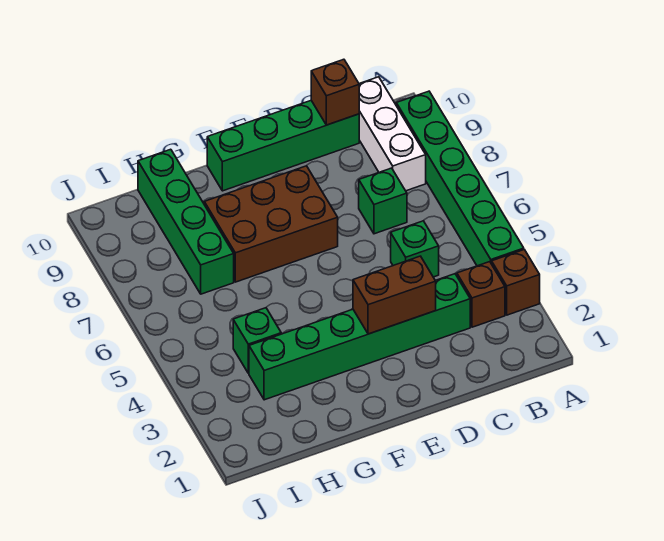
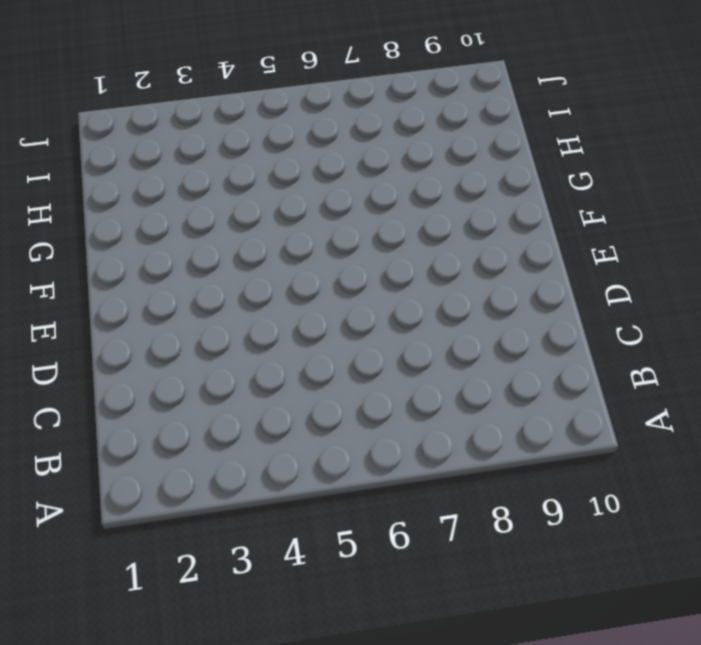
none -> brown brick A3 level 1
none -> green brick A4:A9 level 1
none -> brown brick B3 level 1

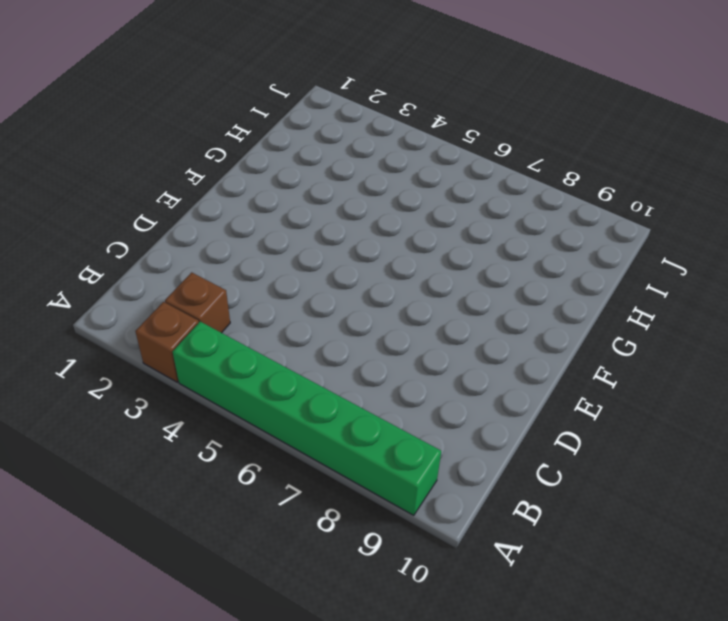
none -> white brick B8:B10 level 1
none -> green brick C3:H3 level 1
none -> green brick C5 level 1

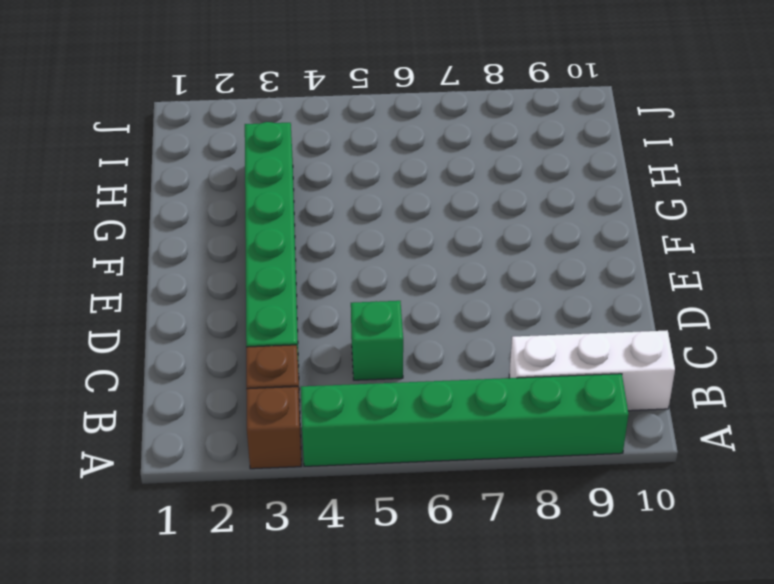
none -> green brick C7 level 1
none -> green brick C10:F10 level 1
none -> brown brick E7:G8 level 1

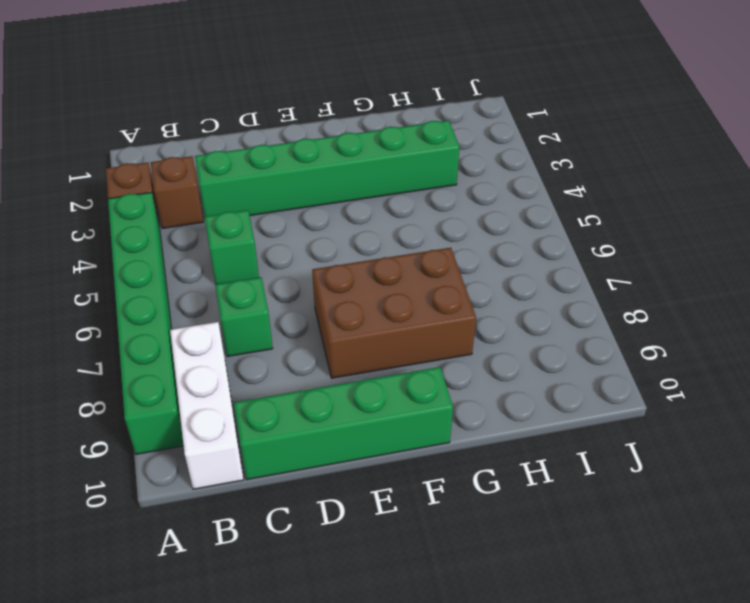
none -> green brick H4 level 1
none -> green brick H7:H10 level 1
none -> brown brick C10 level 2

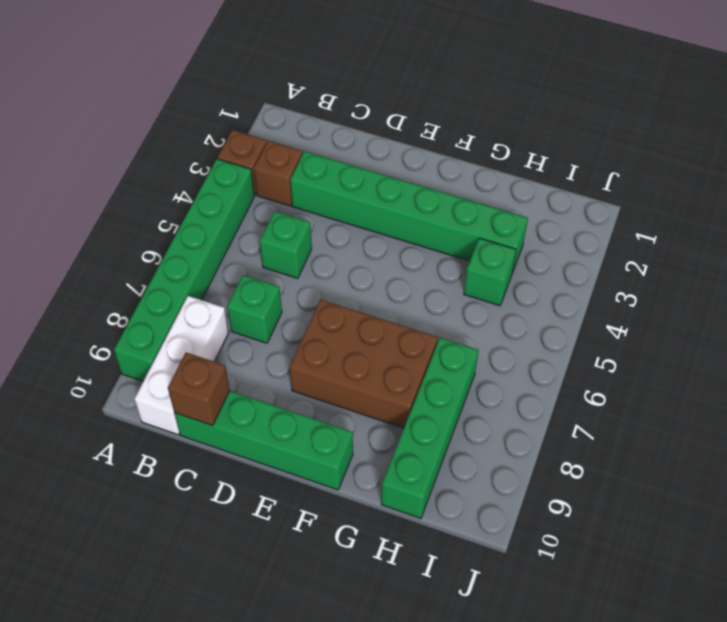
none -> brown brick D3:E3 level 2

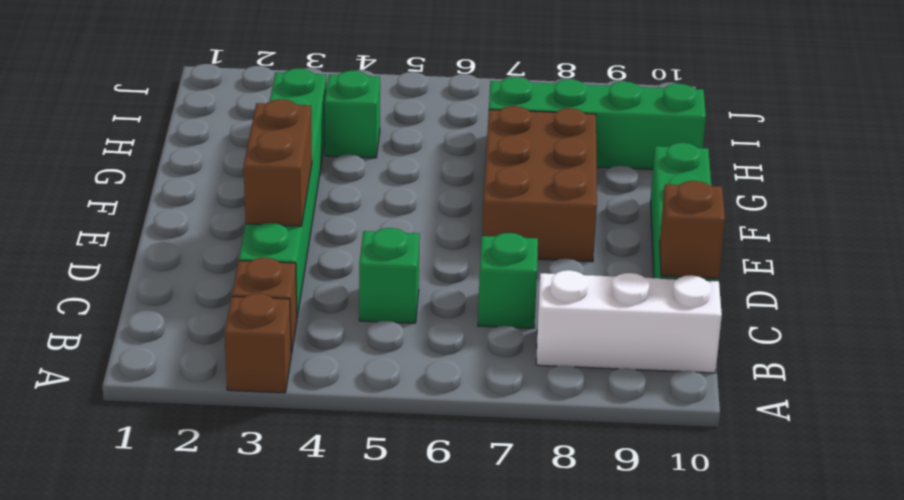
none -> green brick A4:A9 level 1

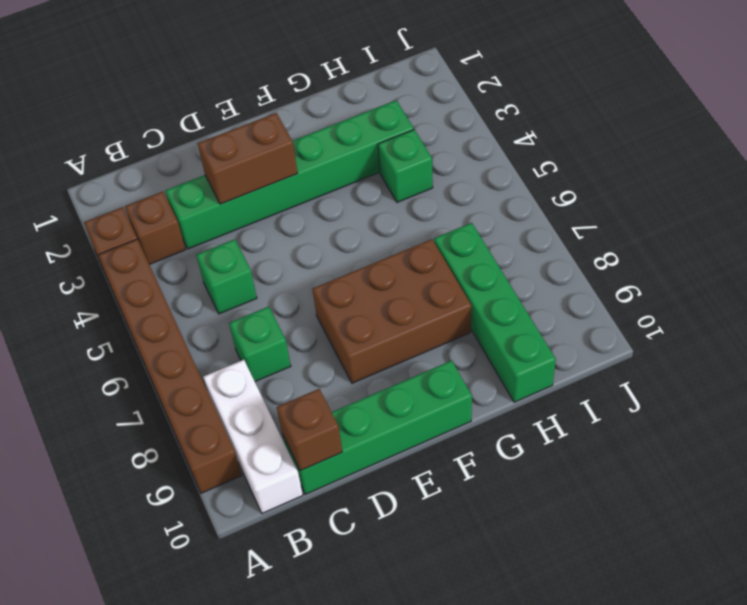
brown brick A4:A9 level 1 -> green brick A4:A9 level 1

